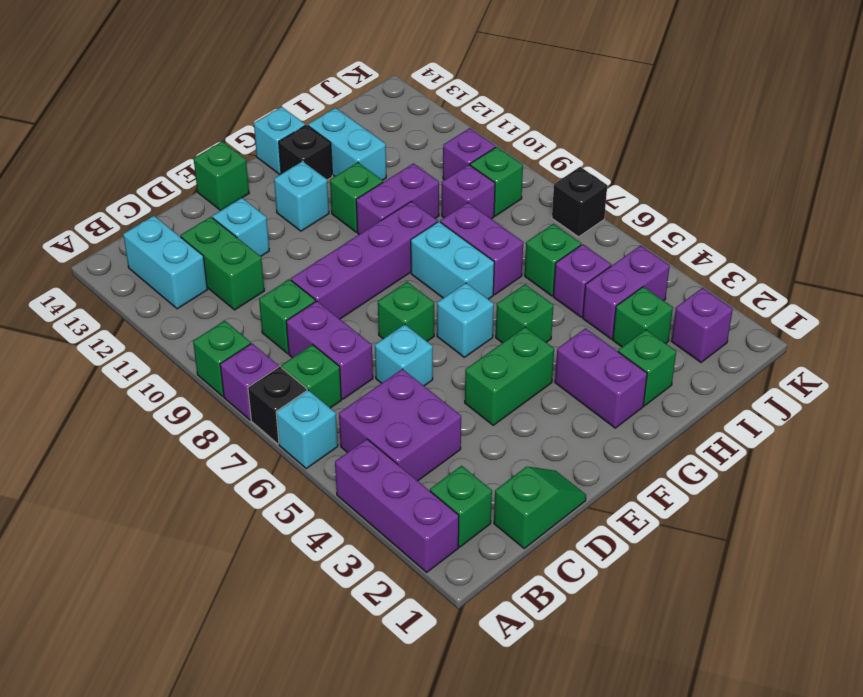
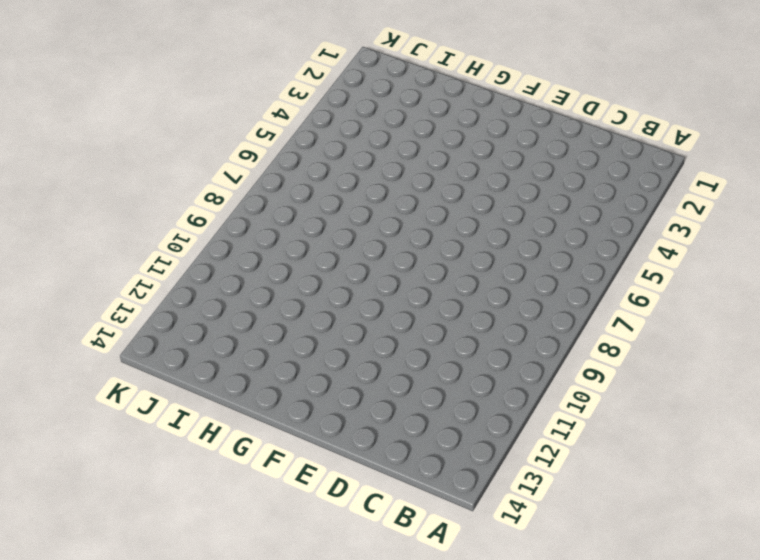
none -> purple brick A2:A4 level 1
none -> cyan brick A6 level 1
none -> black brick A7 level 1
none -> purple brick A8 level 1

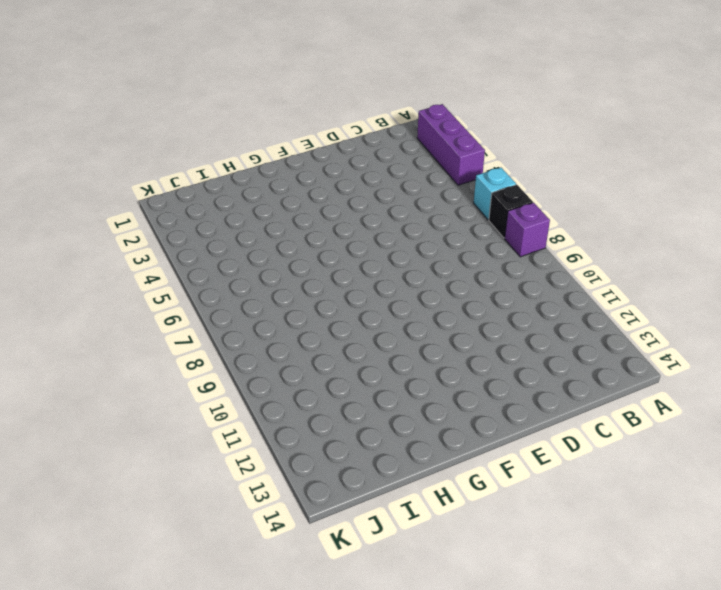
none -> green brick A9 level 1
none -> green brick B2 level 1
none -> purple brick B4:C5 level 1
none -> green brick B7 level 1

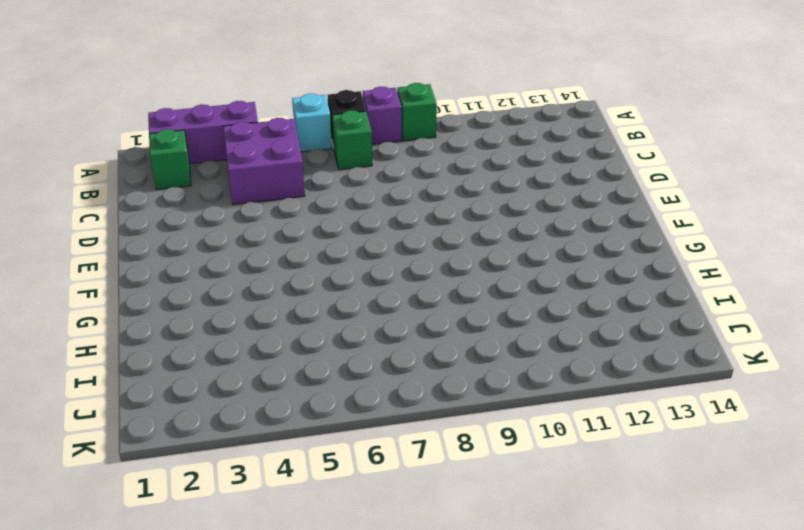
none -> cyan brick B12:B13 level 1
none -> green slope C1:D1 level 1 top C
none -> purple brick C7:C8 level 1
none -> green brick C9 level 1

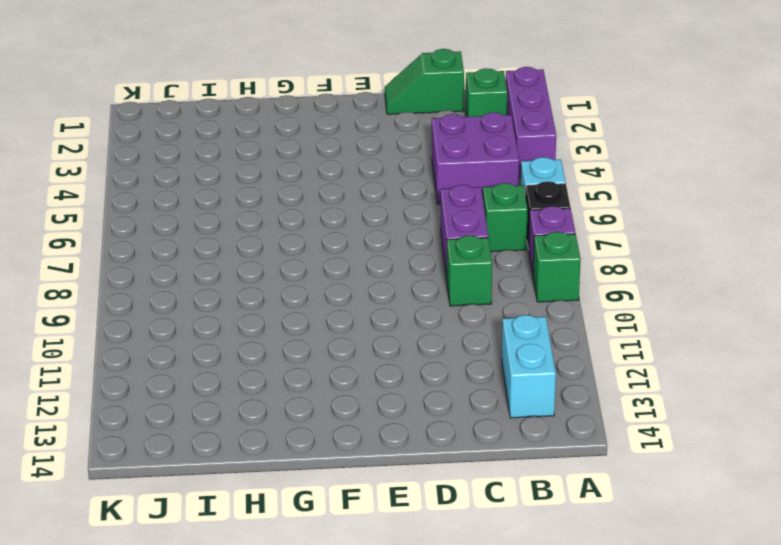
none -> green brick C11:C12 level 1
none -> cyan brick D6 level 1
none -> purple brick D9:G9 level 1
none -> cyan brick D12 level 1

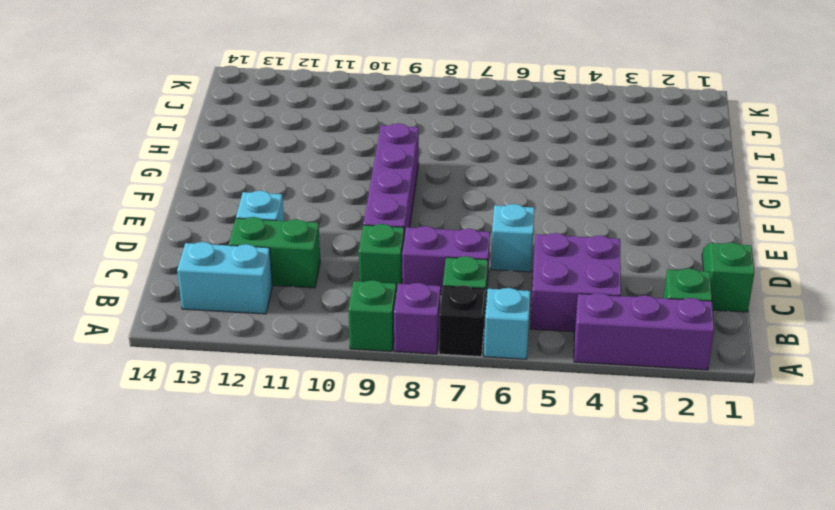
none -> green brick E4:F4 level 1
none -> green brick E7 level 1
none -> green brick E14 level 1
none -> cyan brick F6 level 1

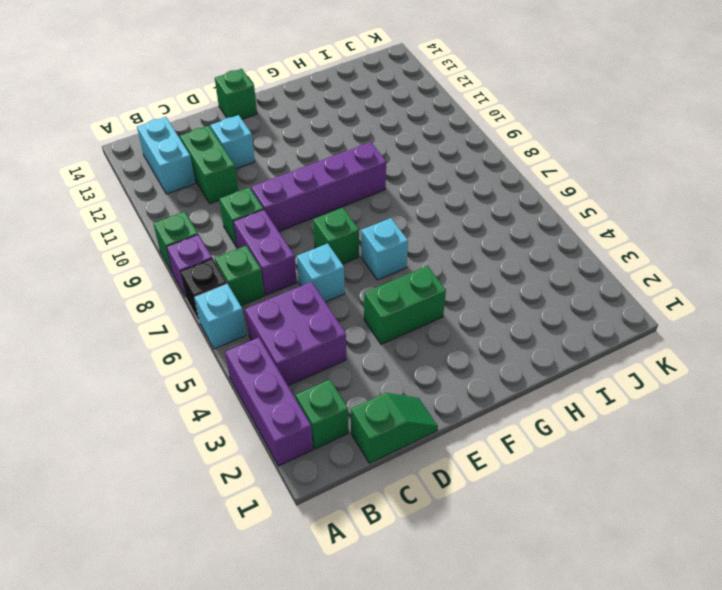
none -> cyan brick F12 level 1
none -> purple brick G2:G3 level 1
none -> green brick G5 level 1
none -> cyan brick G7:G8 level 1

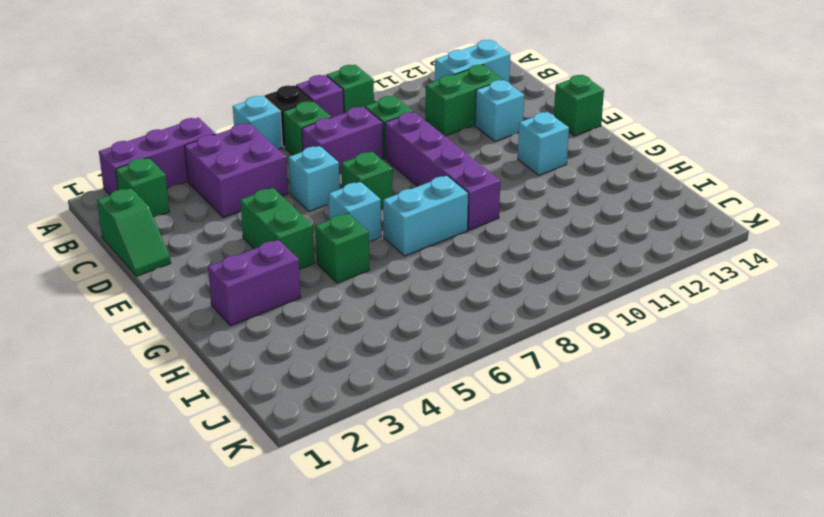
none -> purple brick G10:H10 level 1
none -> green brick G11 level 1
none -> black brick G13 level 1
none -> cyan brick G14 level 1

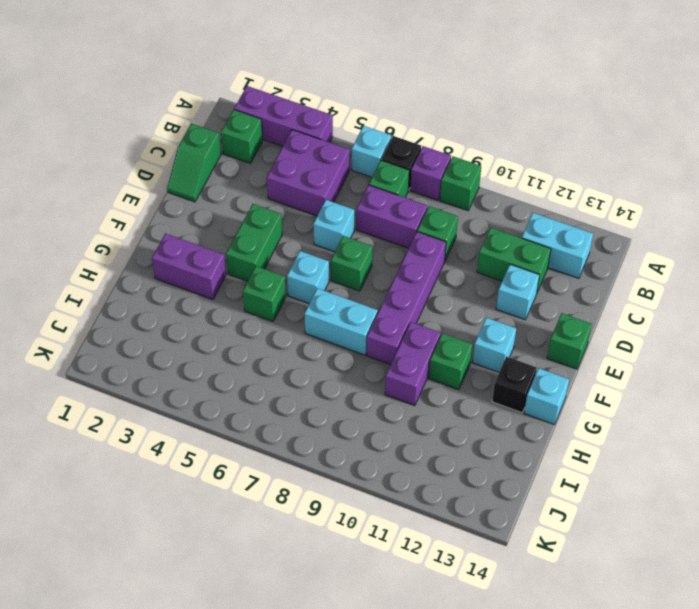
none -> green brick H2 level 1
none -> purple brick H7:H8 level 1
none -> cyan brick H12:H13 level 1
none -> green brick I3 level 1

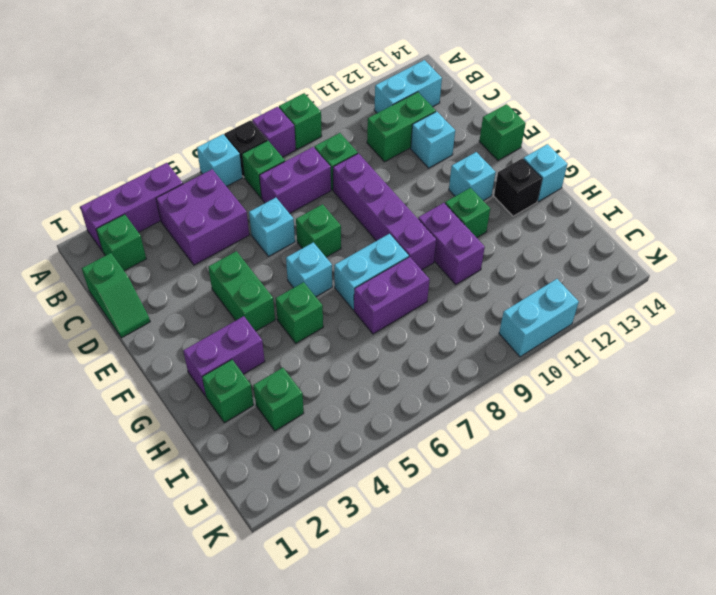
cyan brick K10:K11 level 1 -> cyan brick H12:H13 level 1
none -> purple brick I4:J4 level 1
none -> purple brick I5 level 1
none -> green brick I6 level 1
none -> purple brick I9 level 1

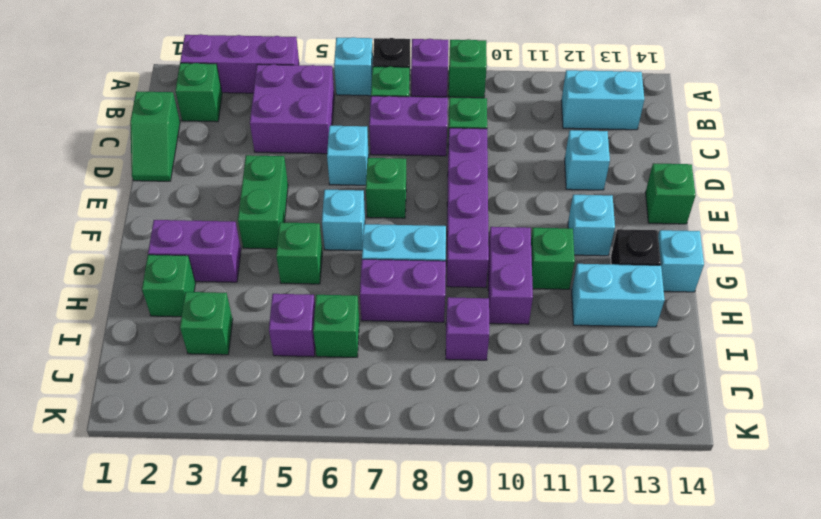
none -> green brick C11:C12 level 1
none -> purple brick I4:J4 level 1
none -> purple brick J2 level 1
none -> green brick J9 level 1

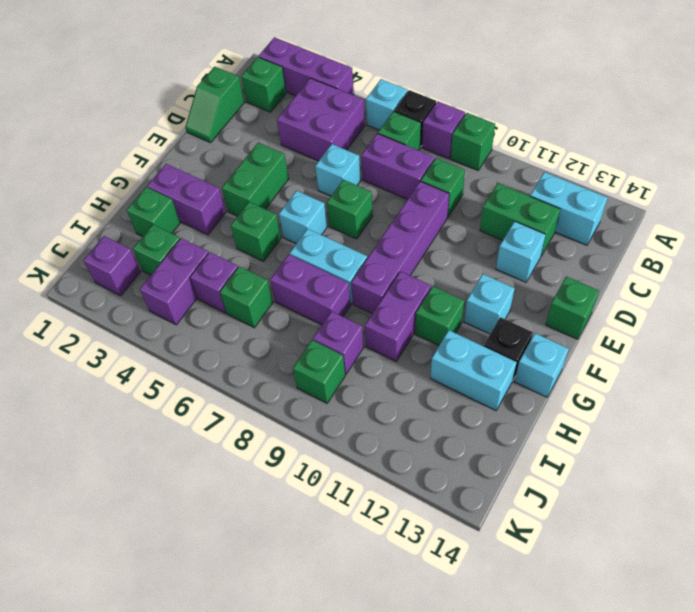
none -> purple brick J10 level 1
none -> black brick K7 level 1

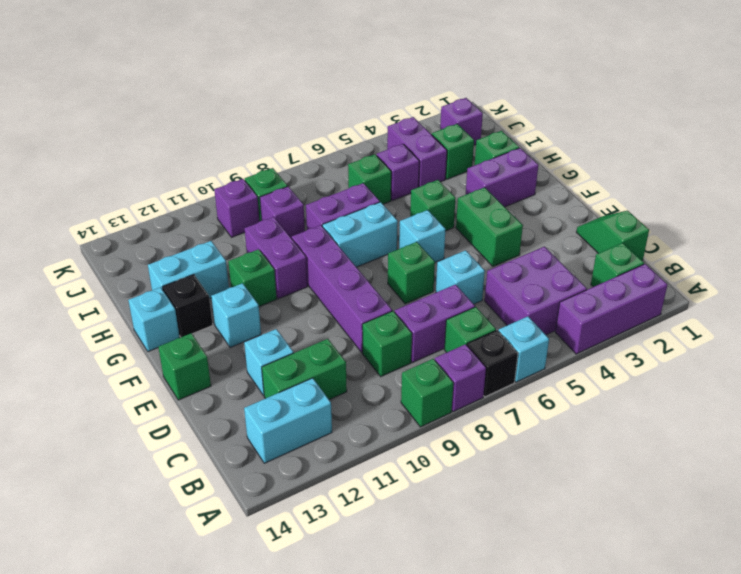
none -> black brick K7 level 1

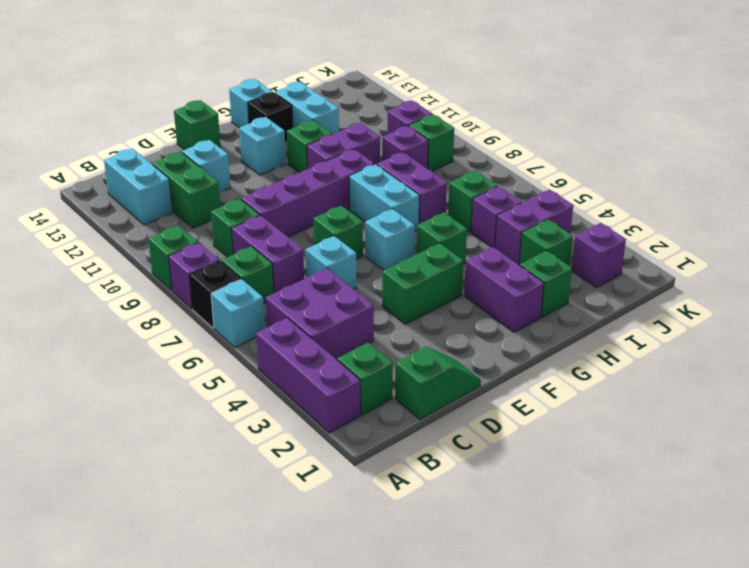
none -> black brick K7 level 1

